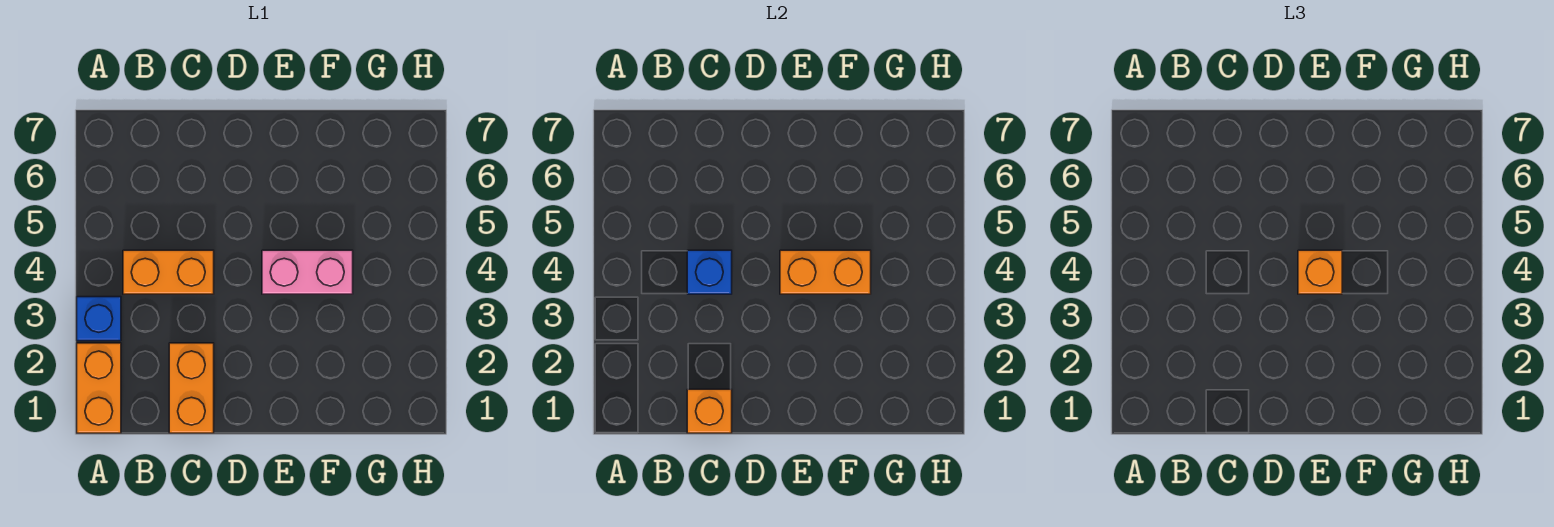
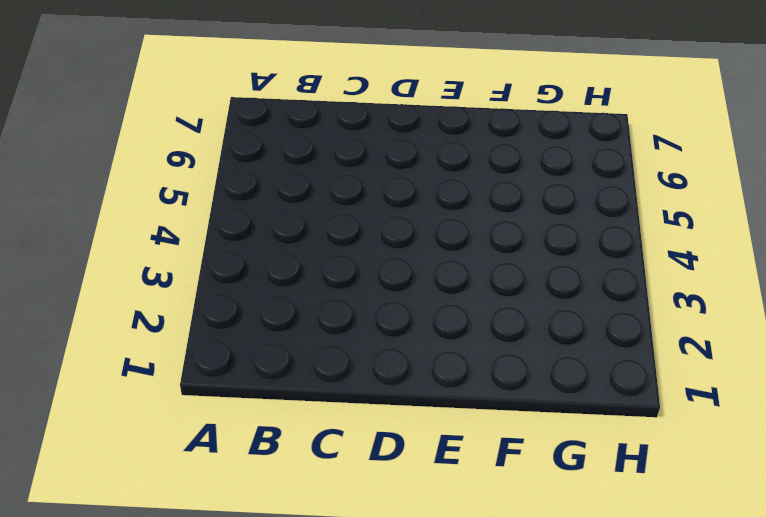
none -> orange brick A1:A2 level 1
none -> blue brick A3 level 1

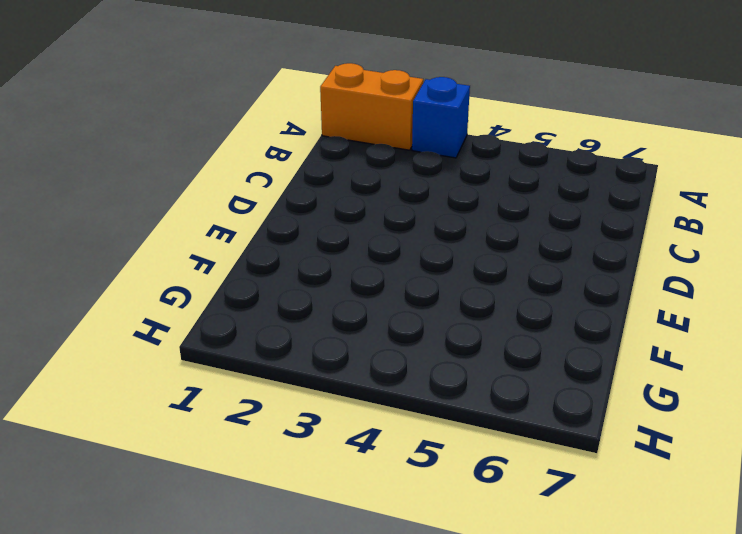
none -> orange brick B4:C4 level 1
none -> orange brick C1:C2 level 1

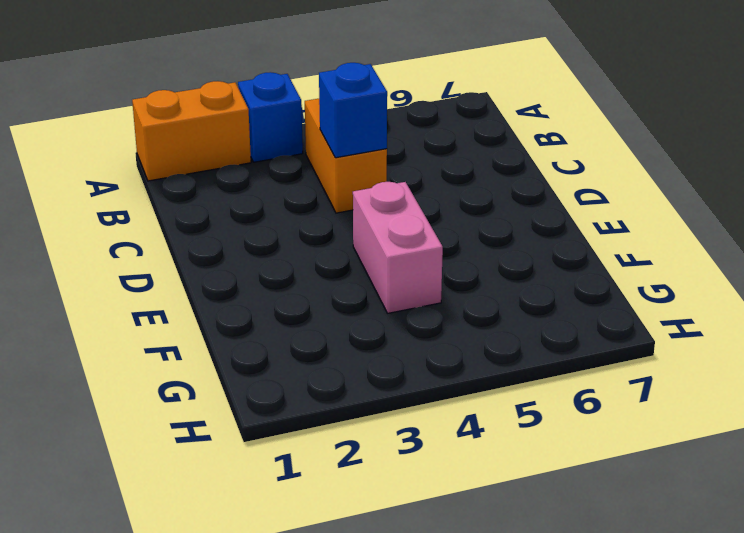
none -> orange brick C1:C2 level 1
none -> orange brick C1 level 2

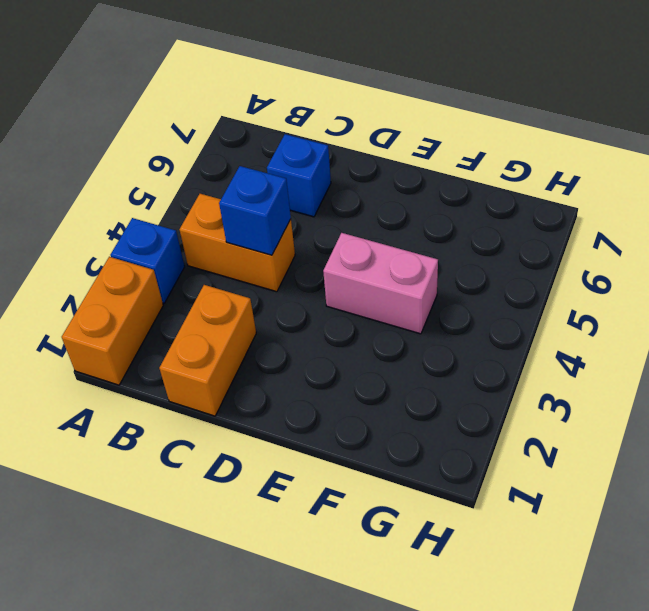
blue brick C6 level 1 -> none
none -> orange brick C1 level 2
none -> orange brick E4:F4 level 2

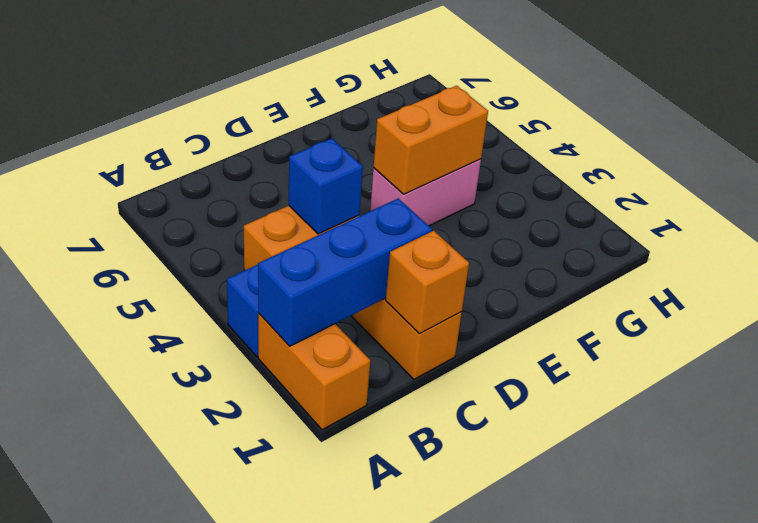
blue brick A2:C2 level 2 -> none
none -> orange brick E4 level 3

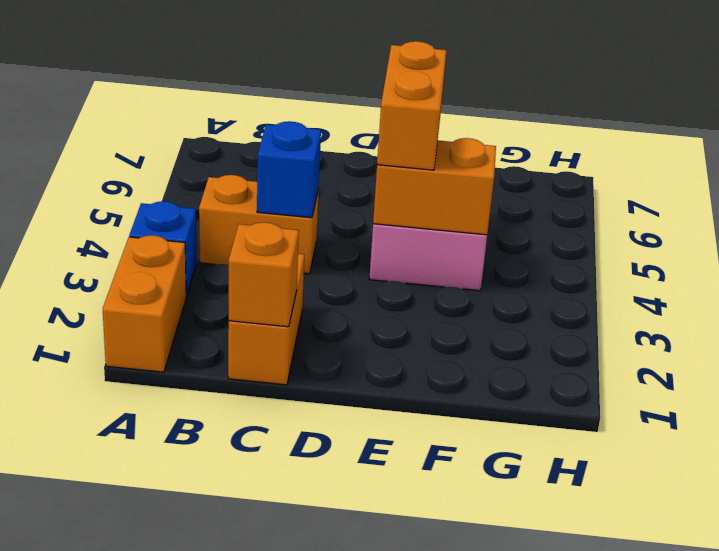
orange brick E4:E5 level 3 -> orange brick E4 level 3

